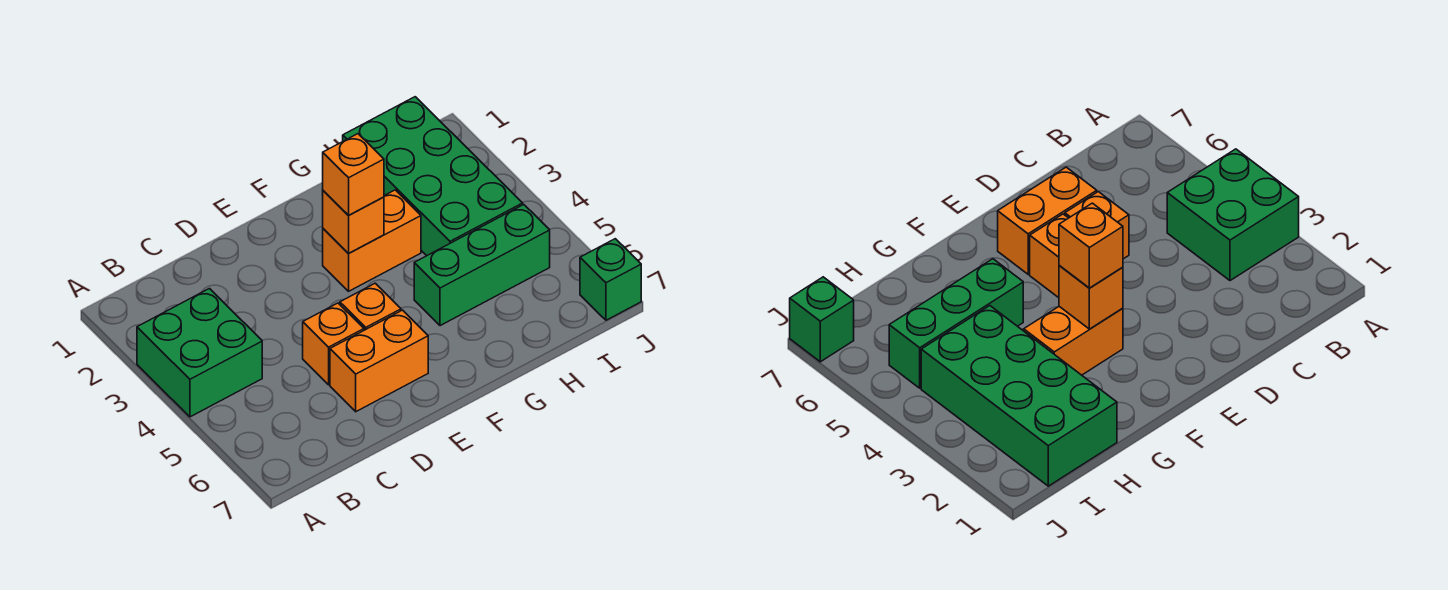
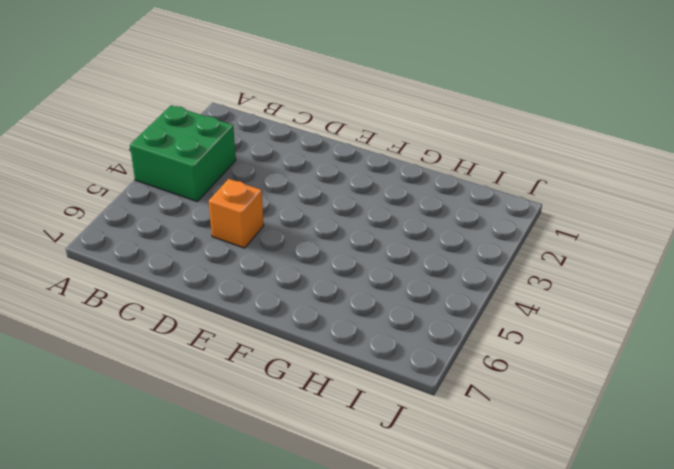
none -> orange brick D6:E6 level 1
none -> orange brick E5 level 1

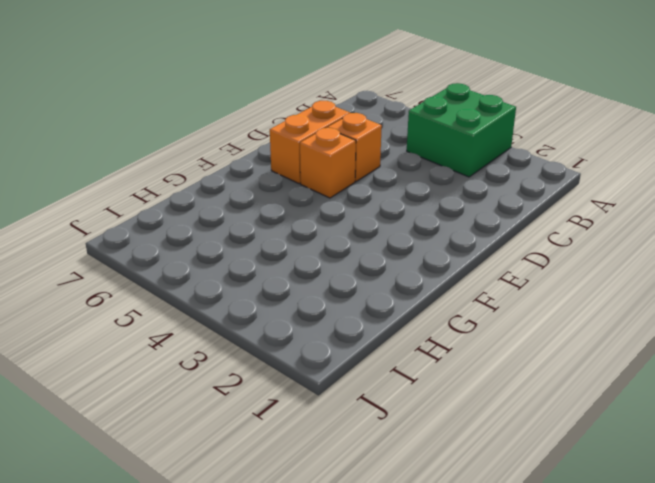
none -> orange brick F3:G3 level 1
none -> green brick G5:I5 level 1

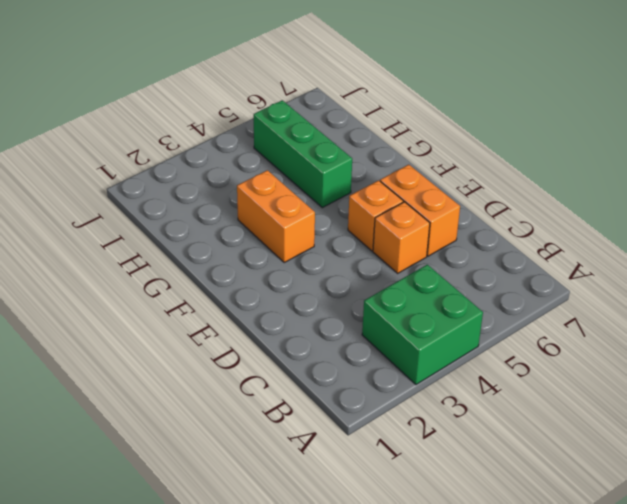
none -> green brick H1:I4 level 1
none -> green brick J7 level 1

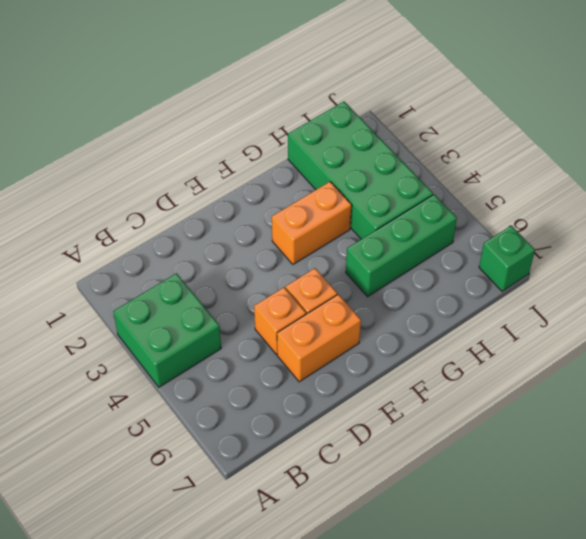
none -> orange brick F3 level 2
none -> orange brick F3 level 3

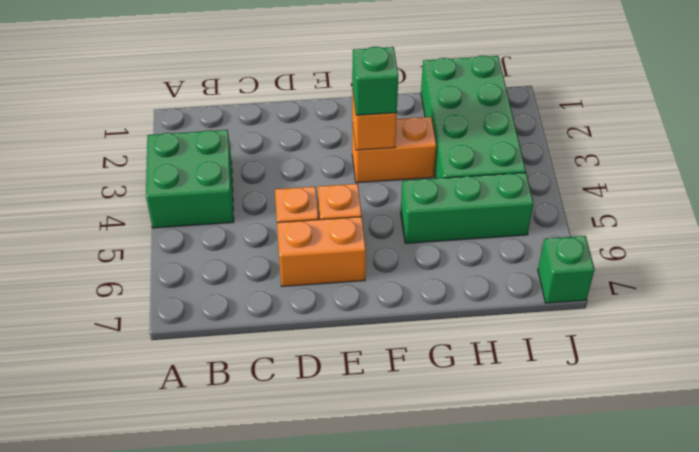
green brick F3 level 3 -> orange brick F3 level 3

